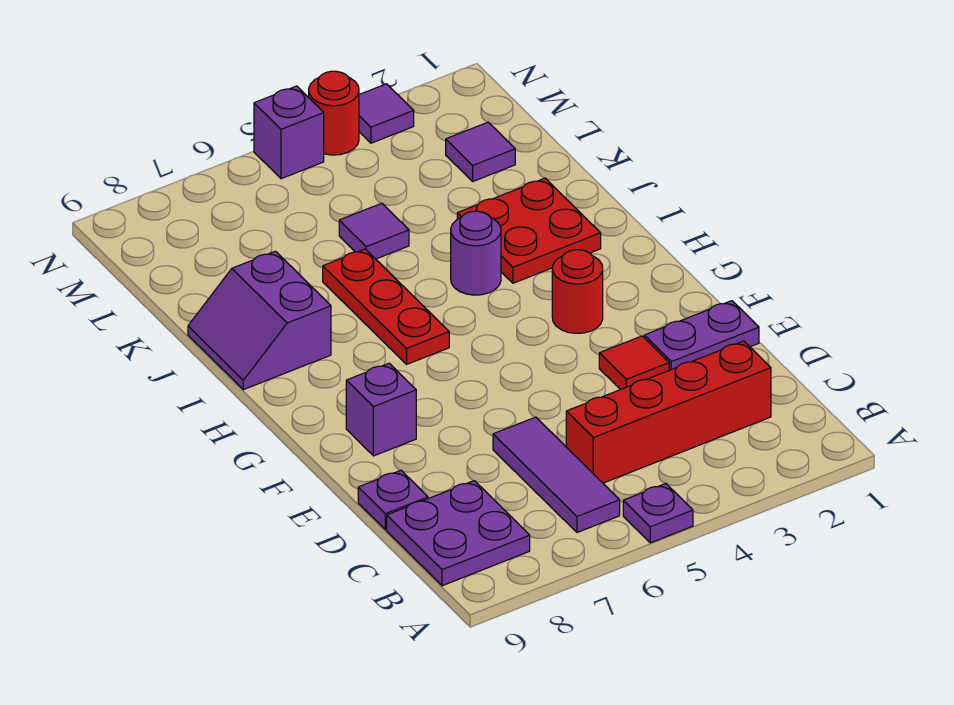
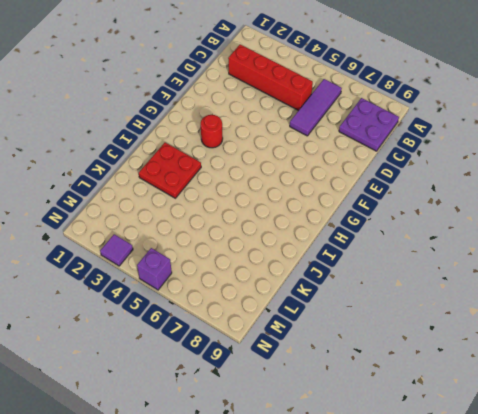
none -> purple plate A5 level 1
none -> purple plate D9 level 1
none -> purple plate E1:E2 level 1

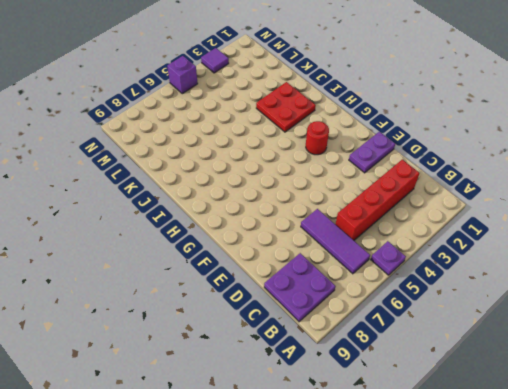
none -> purple plate D9 level 1
none -> red tile E3 level 1
none -> purple brick F8 level 1

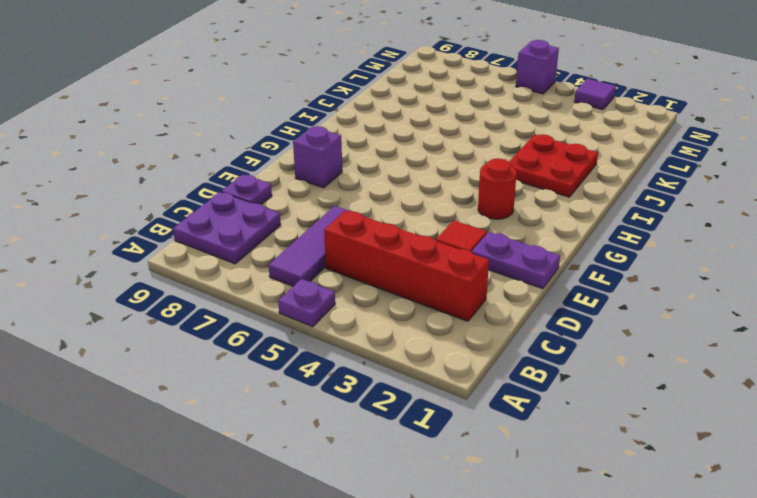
none -> red plate H6:J6 level 1
none -> purple round brick I4 level 1
none -> purple slope I8:J9 level 1 top 8

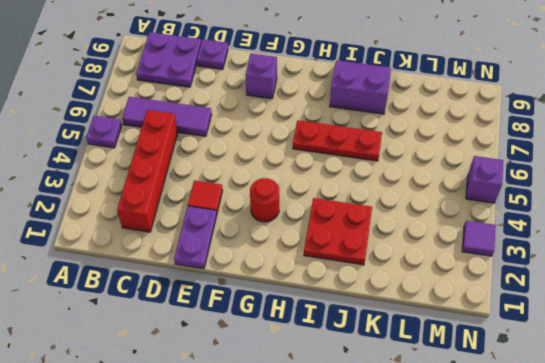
none -> purple round brick I4 level 1
none -> purple tile K5 level 1
none -> purple tile L2 level 1

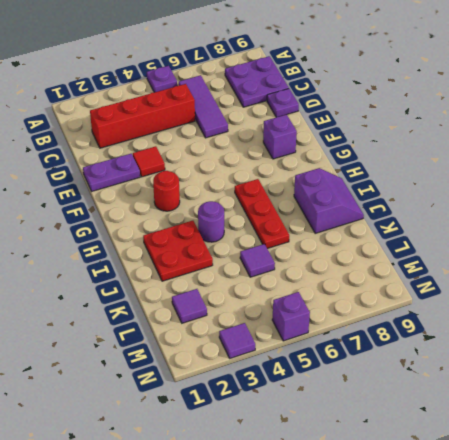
none -> red round brick N4 level 1

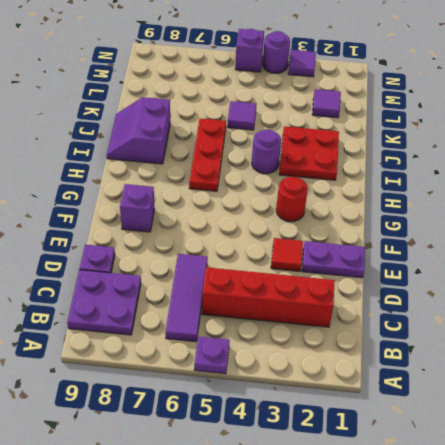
purple round brick N4 level 1 -> red round brick N4 level 1

